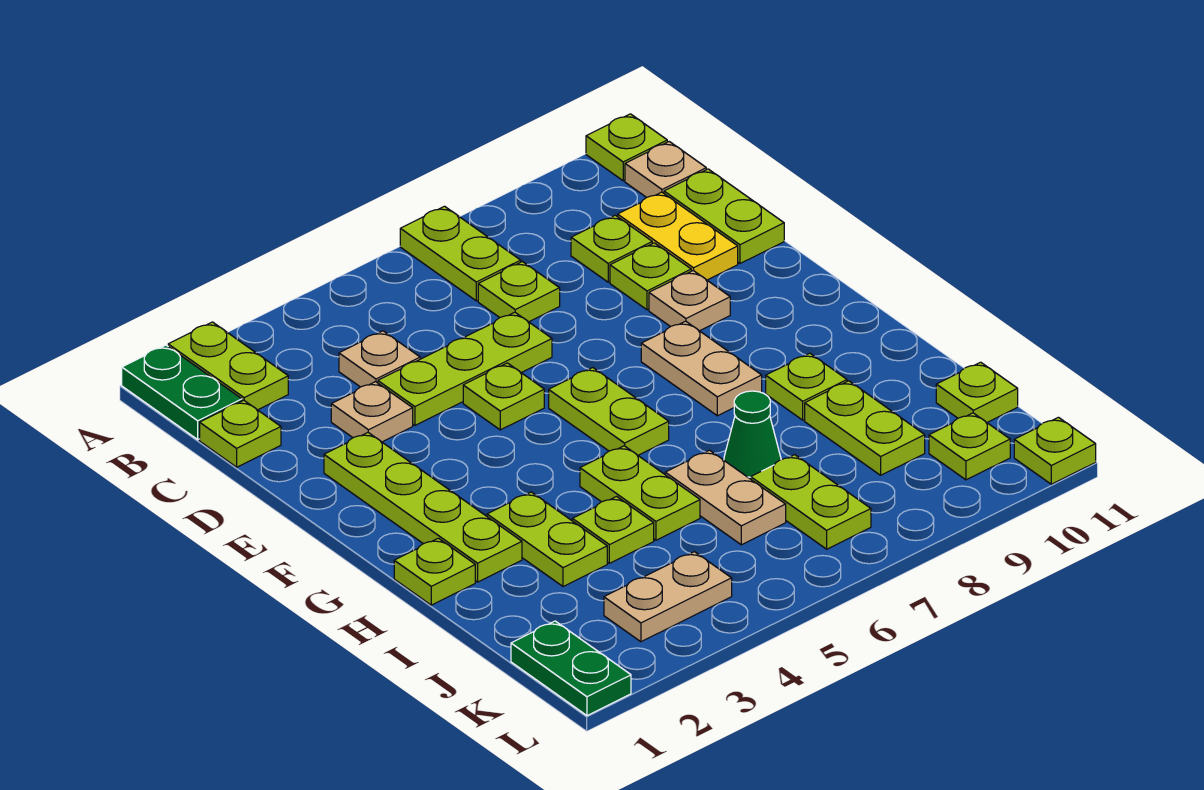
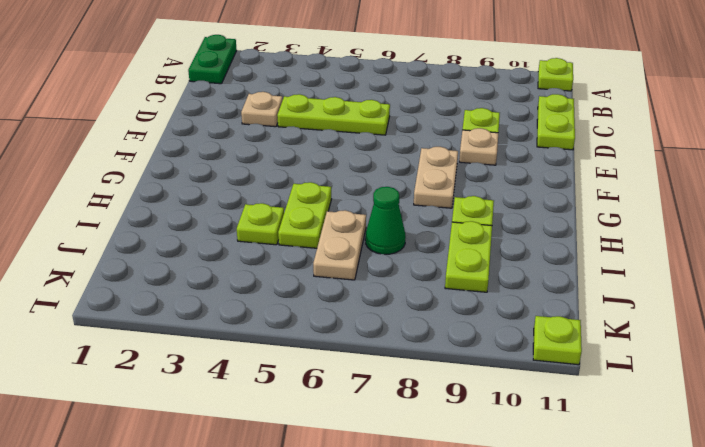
none -> lime plate A2:B2 level 1
none -> lime plate A7:B7 level 1
none -> tan plate B11 level 1
none -> lime plate C1 level 1

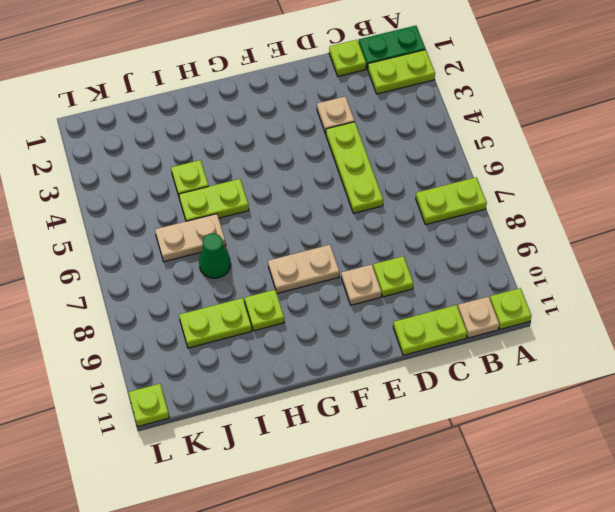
none -> tan plate C4 level 1
none -> lime plate C7 level 1
none -> lime plate C9 level 1
none -> yellow plate C10:D10 level 1

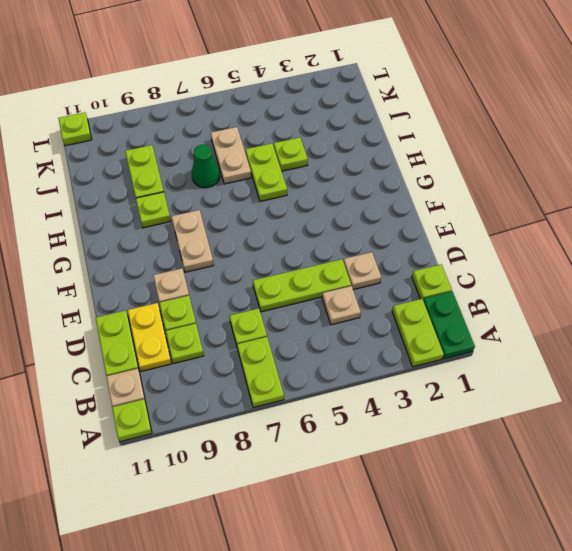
none -> lime plate E2:H2 level 1
none -> lime plate E5 level 1
none -> lime plate F6:G6 level 1
none -> lime plate H1 level 1

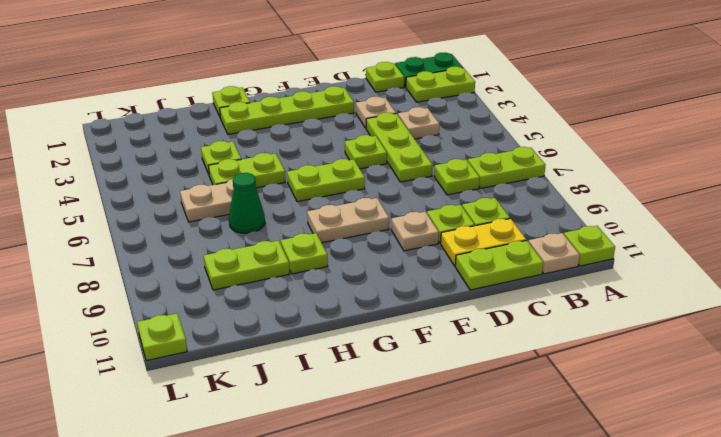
none -> lime plate H3:I3 level 1
none -> lime plate J7:K7 level 1
none -> lime plate J11 level 1
none -> green plate K1:L1 level 1

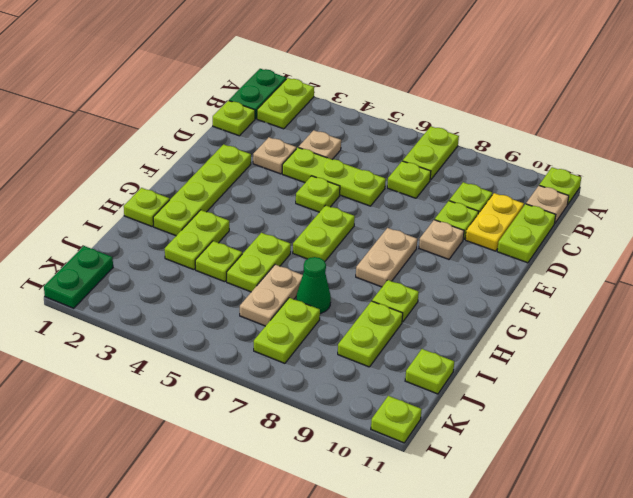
none -> tan plate K3:K4 level 1
none -> lime plate K10 level 1

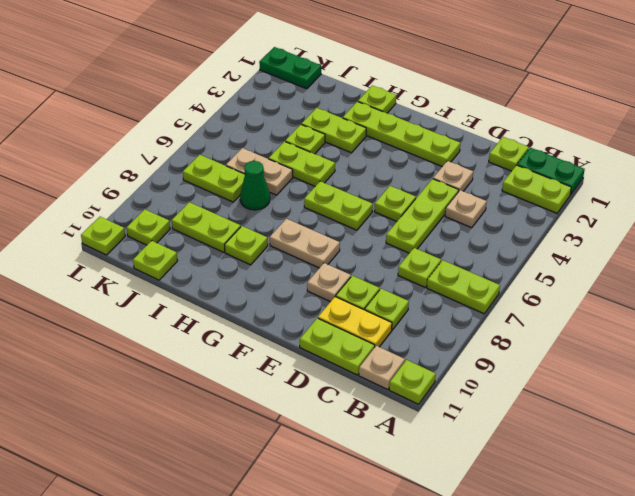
none -> tan plate K3:K4 level 1

